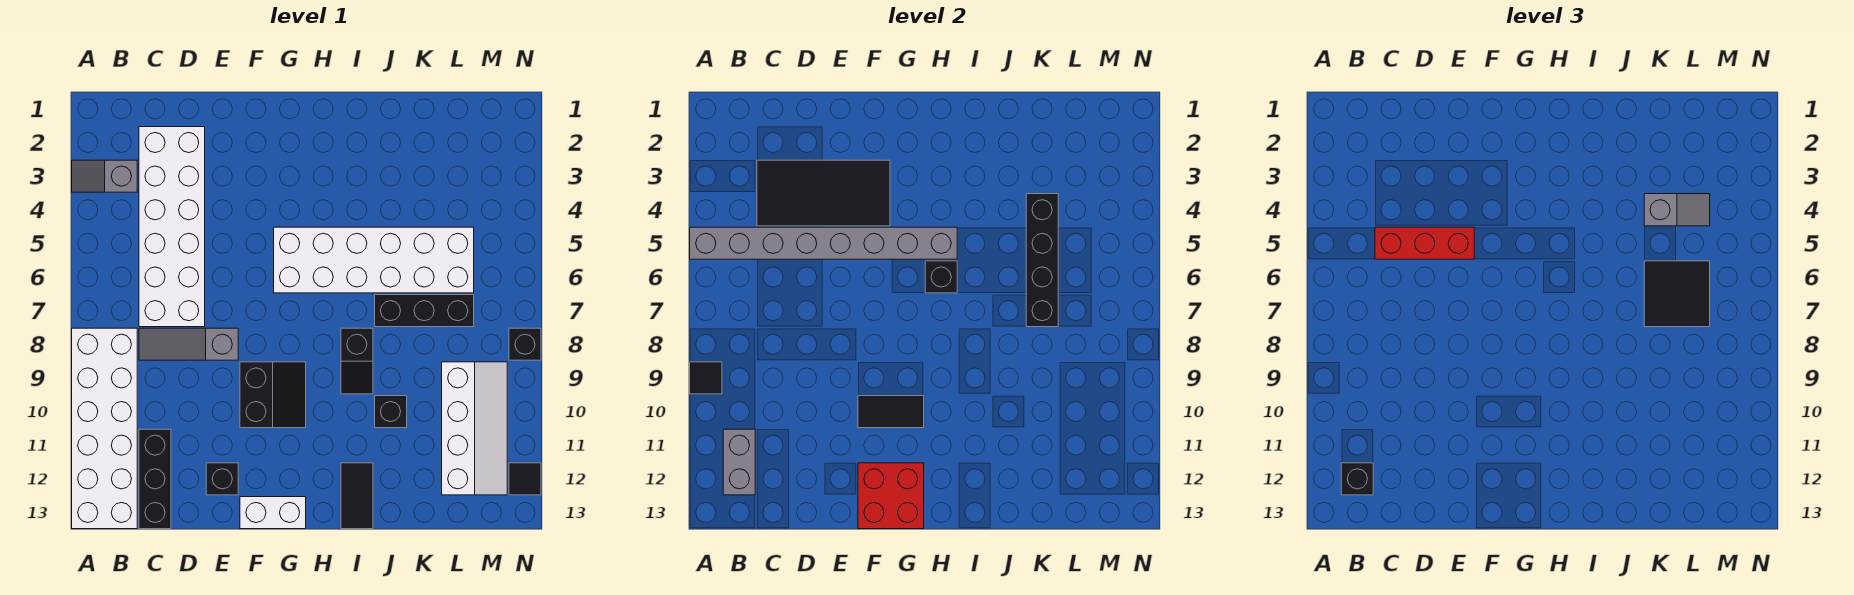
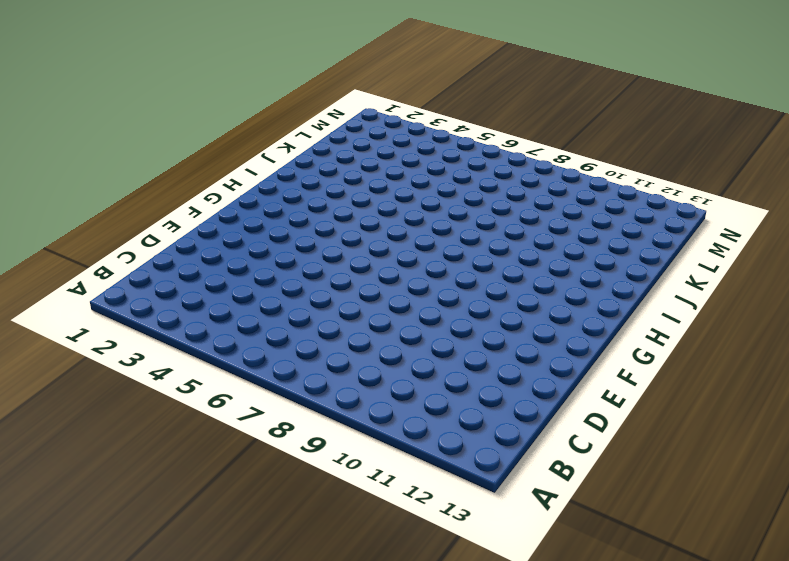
none -> grey slope A3:B3 level 1 top B
none -> white brick A8:B13 level 1
none -> white brick C2:D7 level 1

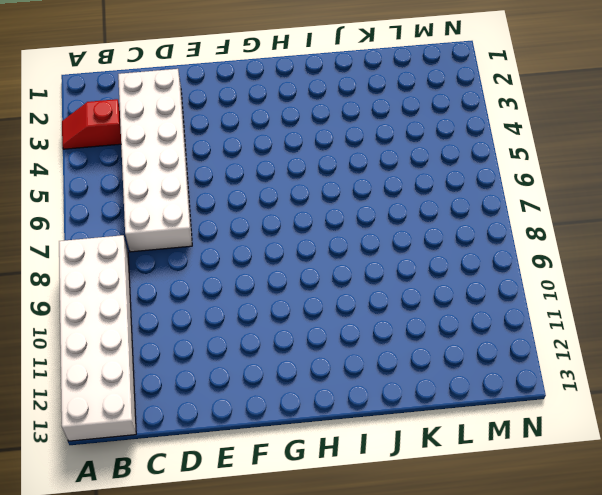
red slope A3:B3 level 1 top B -> grey slope A3:B3 level 1 top B
none -> grey slope C8:E8 level 1 top E
none -> black brick C11:C13 level 1
none -> black brick E12 level 1

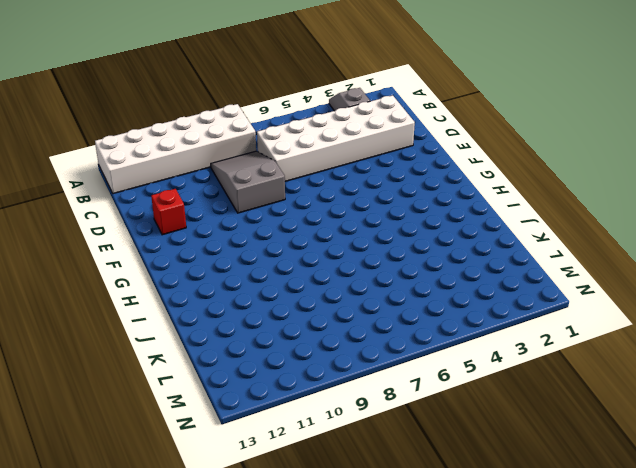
grey slope C8:E9 level 1 top E -> grey slope C8:E8 level 1 top E
red brick E12 level 1 -> black brick E12 level 1
none -> black brick C11:C13 level 1
none -> black slope F9:G10 level 1 top F
none -> white brick F13:G13 level 1

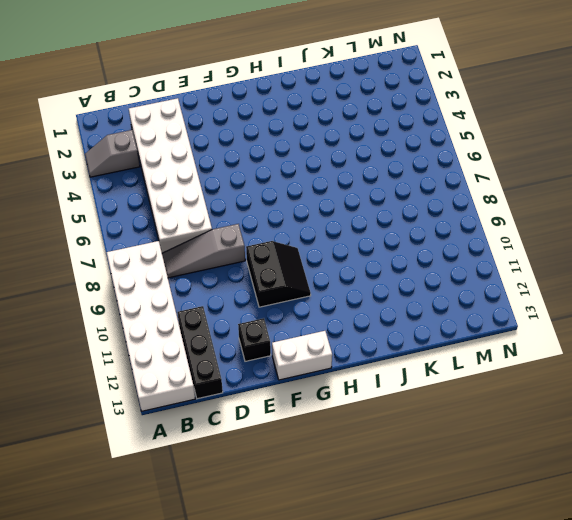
none -> white brick G5:L6 level 1
none -> black slope I8:I9 level 1 top 8
none -> black tile I12:I13 level 1

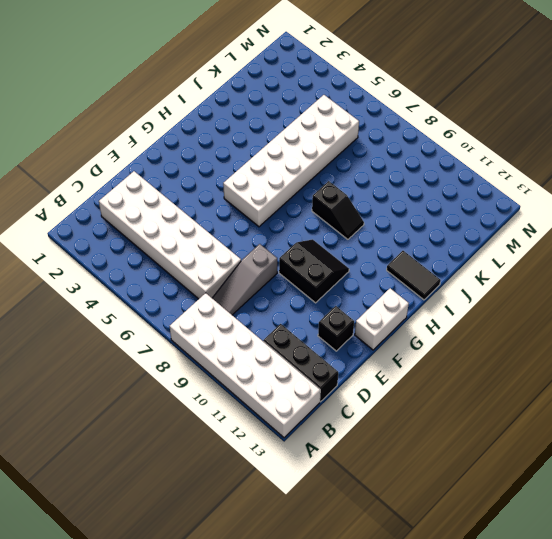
none -> grey slope A3:B3 level 1 top B
none -> black brick J7:L7 level 1
none -> black brick J10 level 1

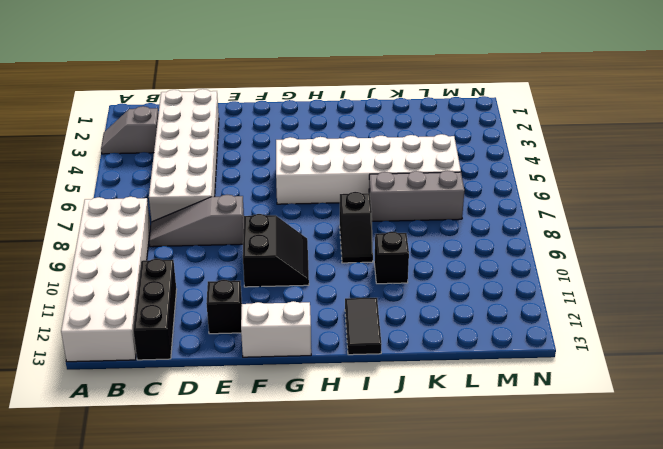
grey brick J7:L7 level 1 -> black brick J7:L7 level 1
none -> white slope L9:M12 level 1 top L
none -> black brick N8 level 1
none -> black tile N12 level 1

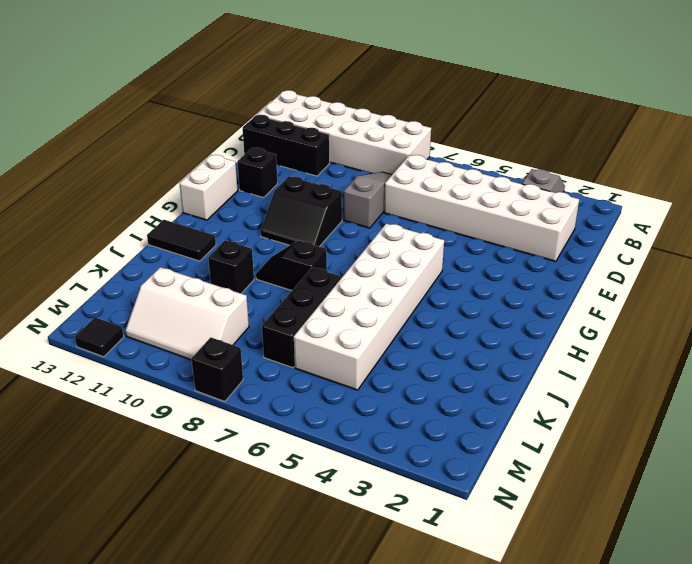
white slope L9:M11 level 1 top L -> white slope L9:M12 level 1 top L
none -> grey brick A5:H5 level 2
none -> black tile A9 level 2
none -> grey brick B11:B12 level 2

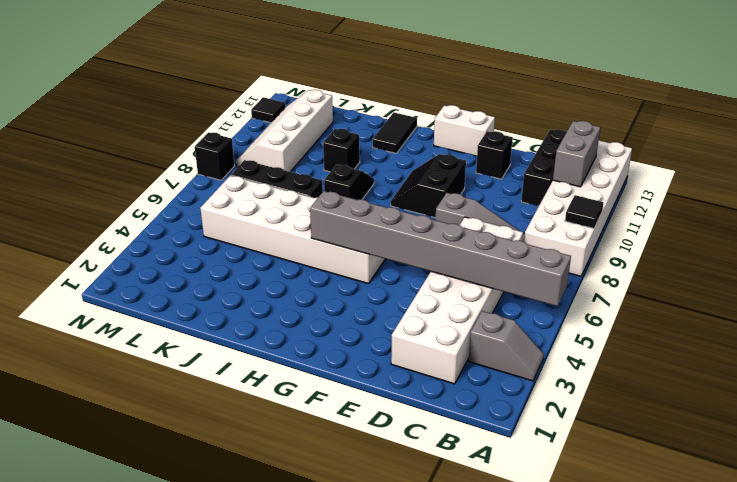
none -> black tile C3:F4 level 2
none -> black tile F10:G10 level 2
none -> red brick F12:G13 level 2

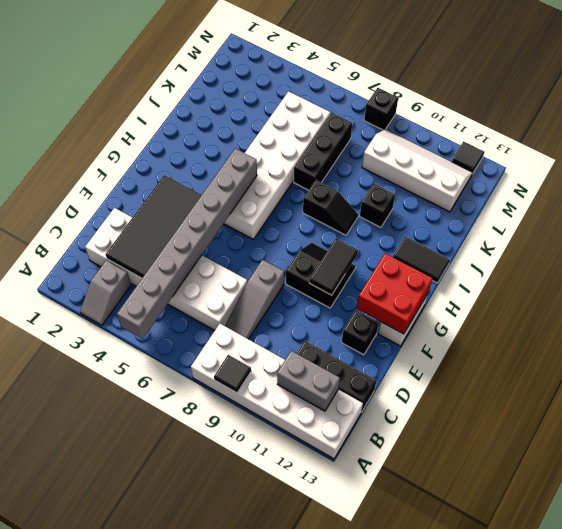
none -> black brick H6 level 2
none -> black brick K4:K7 level 2
none -> black brick B12 level 3

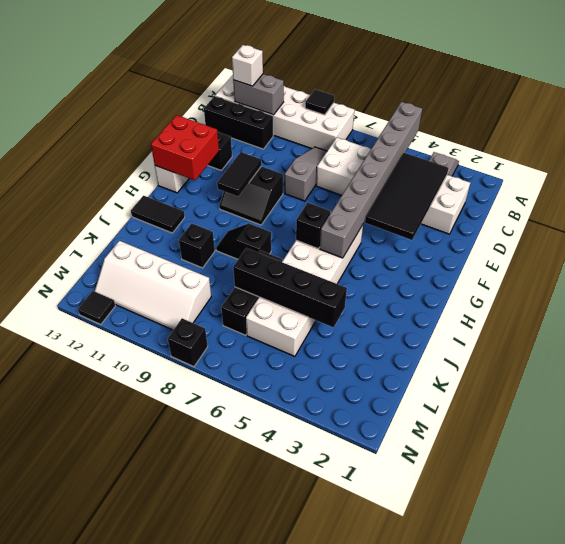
white brick B12 level 3 -> black brick B12 level 3
none -> red brick C5:E5 level 3
none -> grey slope K4:L4 level 3 top K
none -> black tile K6:L7 level 3

